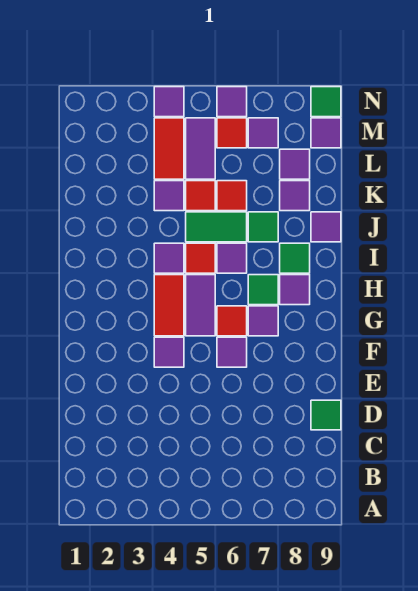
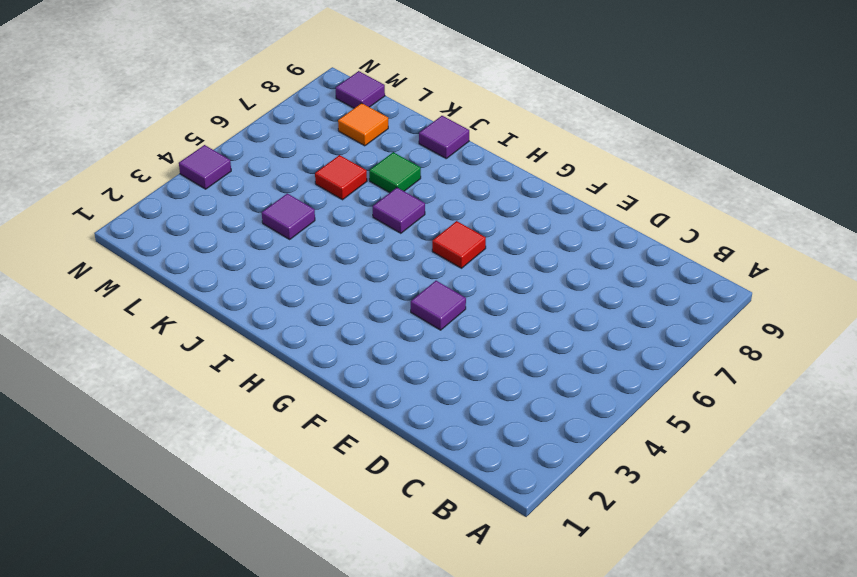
orange tile L8 level 1 -> purple tile L8 level 1
none -> green tile D9 level 1
none -> purple tile F6 level 1
none -> red tile G4:H4 level 1

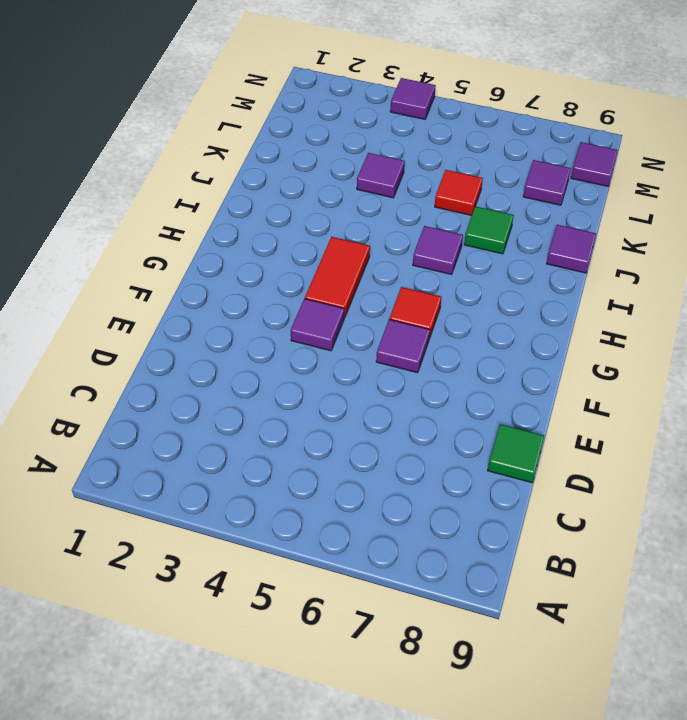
none -> purple tile G5:H5 level 1
none -> purple tile G7 level 1
none -> green tile H7 level 1

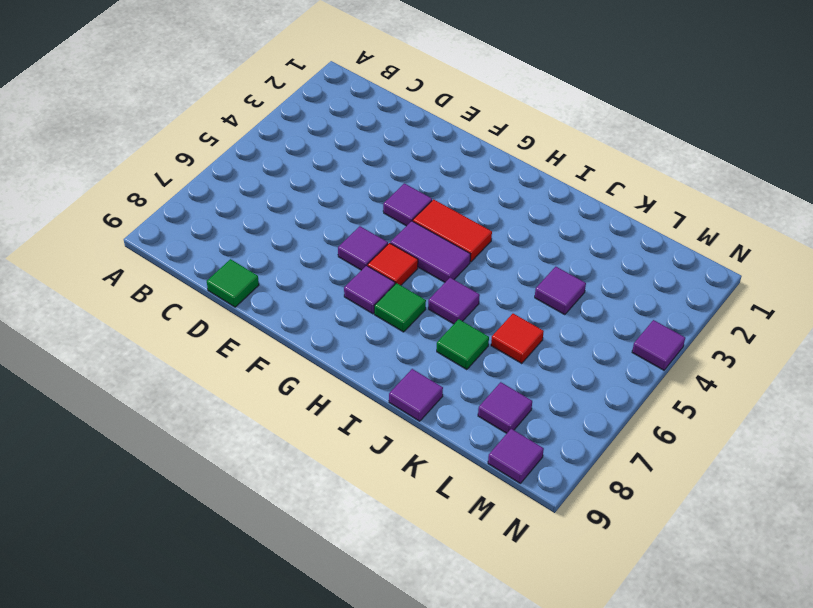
none -> purple tile H8 level 1
none -> purple tile I4 level 1
none -> red tile I5 level 1

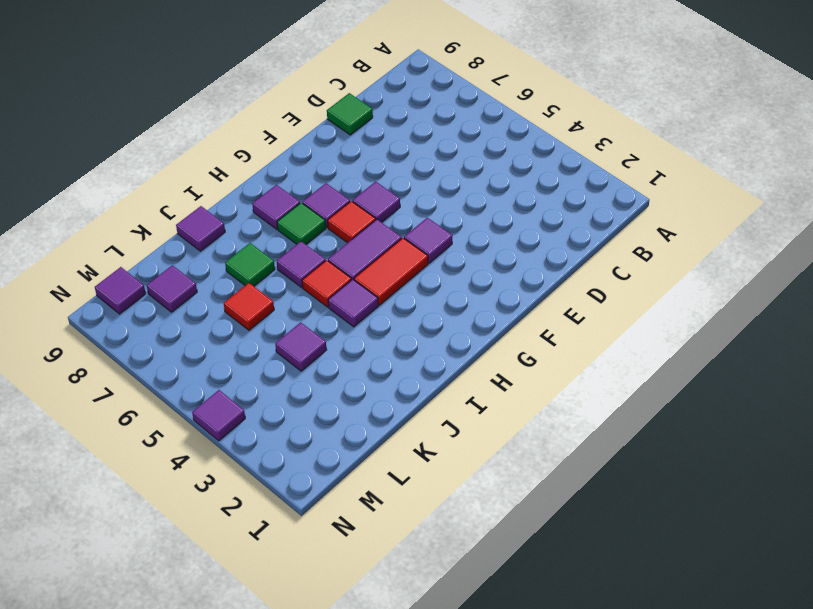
none -> green tile I8 level 1
none -> green tile J5:J6 level 1
none -> red tile K5 level 1

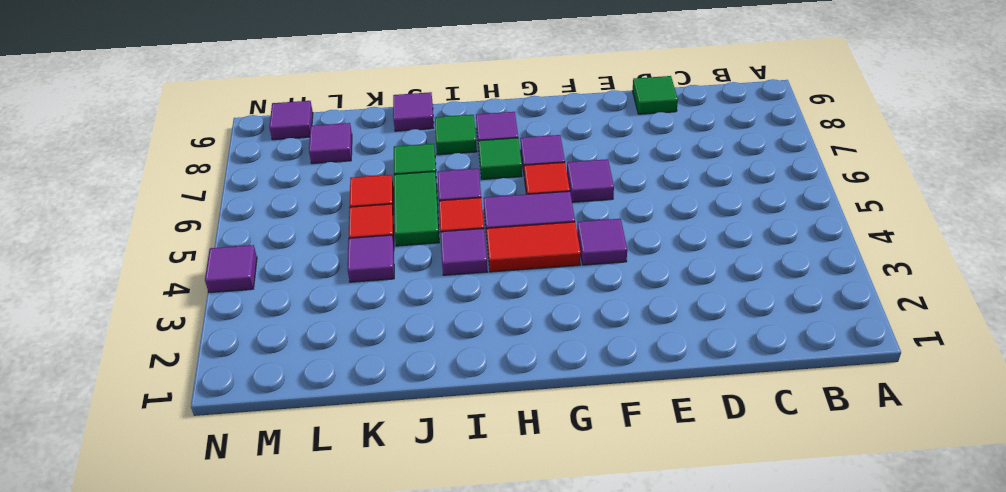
none -> purple tile K8 level 1
none -> red tile L4:M4 level 1
none -> purple tile L5:M5 level 1

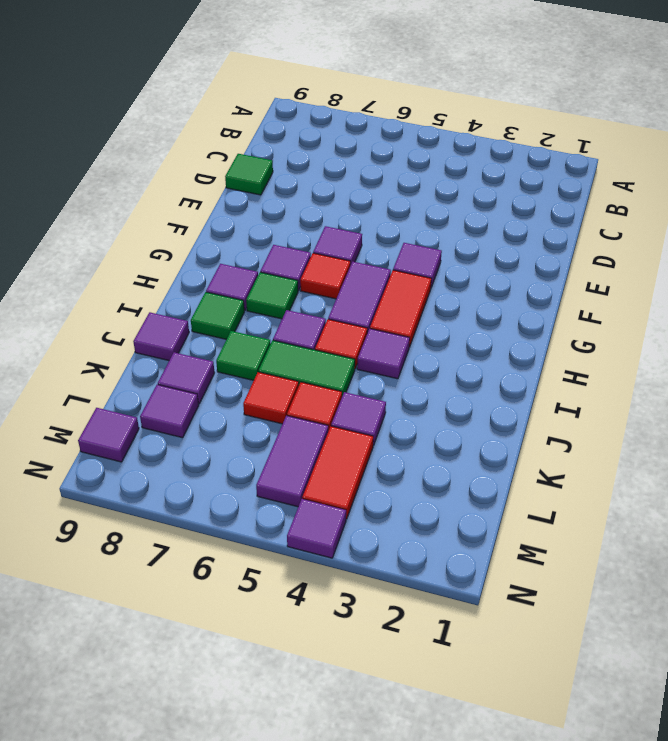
none -> red tile M6 level 1
none -> purple tile M7 level 1
none -> purple tile N6 level 1

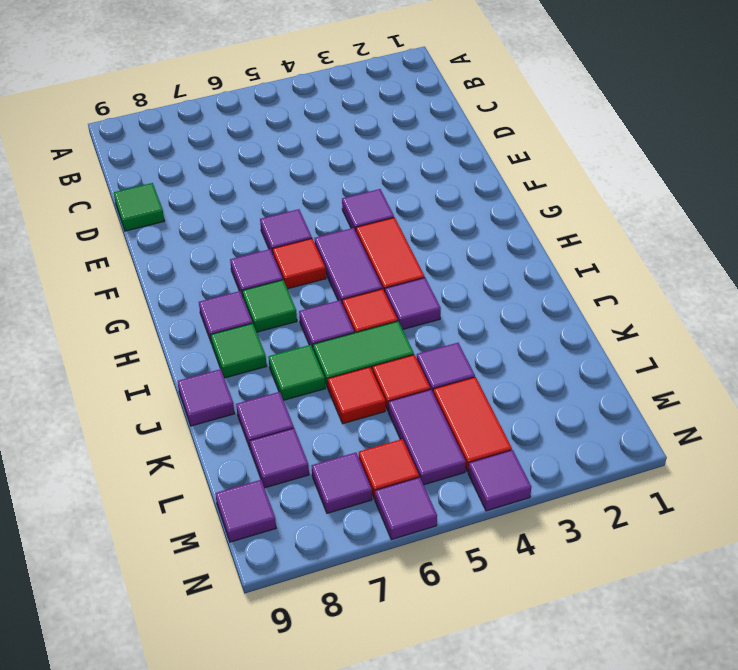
none -> green tile N9 level 1

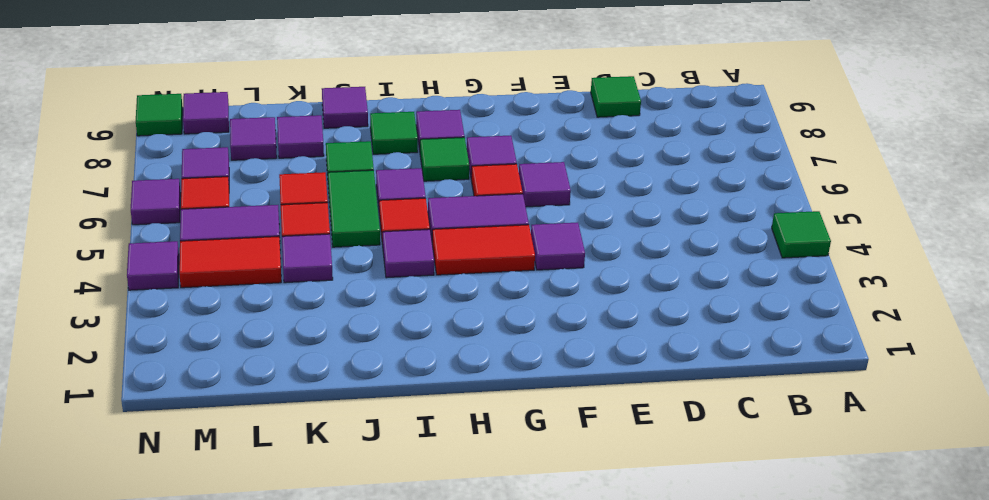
green tile A4 level 1 -> none

